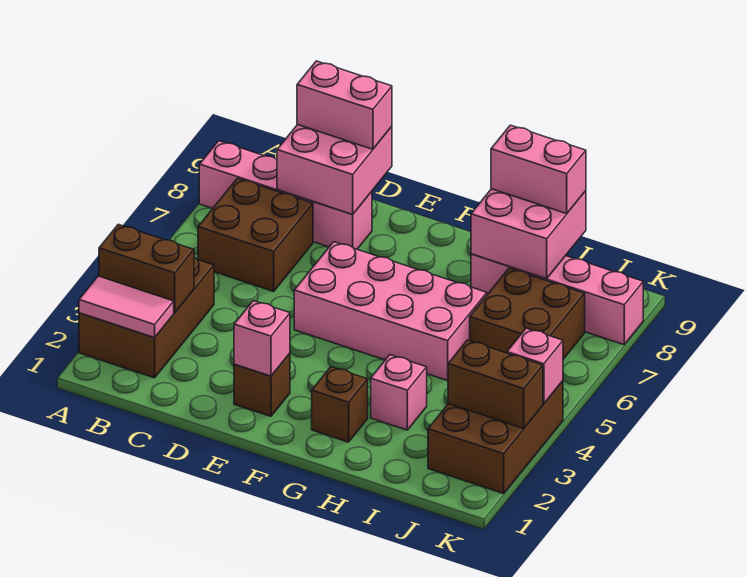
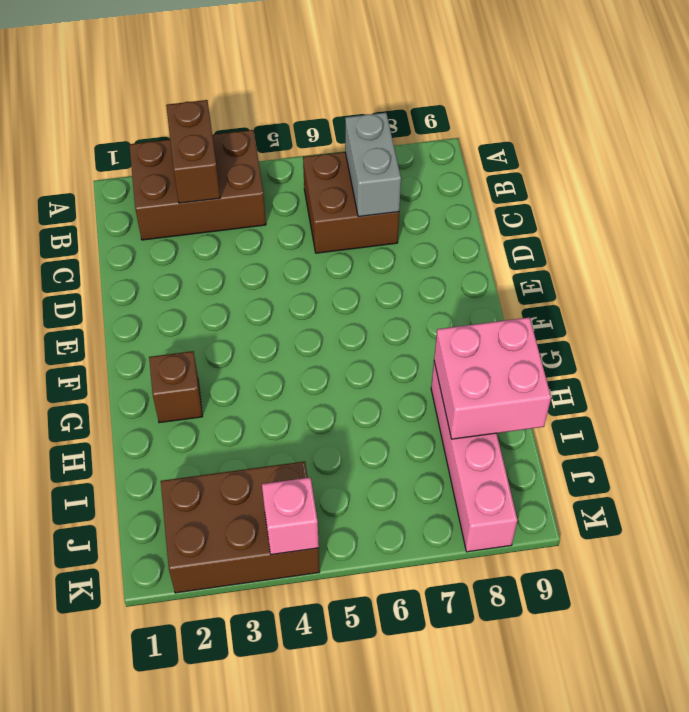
grey brick B7:C7 level 2 -> none
none -> pink brick A8:D8 level 1
none -> brown brick E2 level 1
none -> pink brick E5:H6 level 1

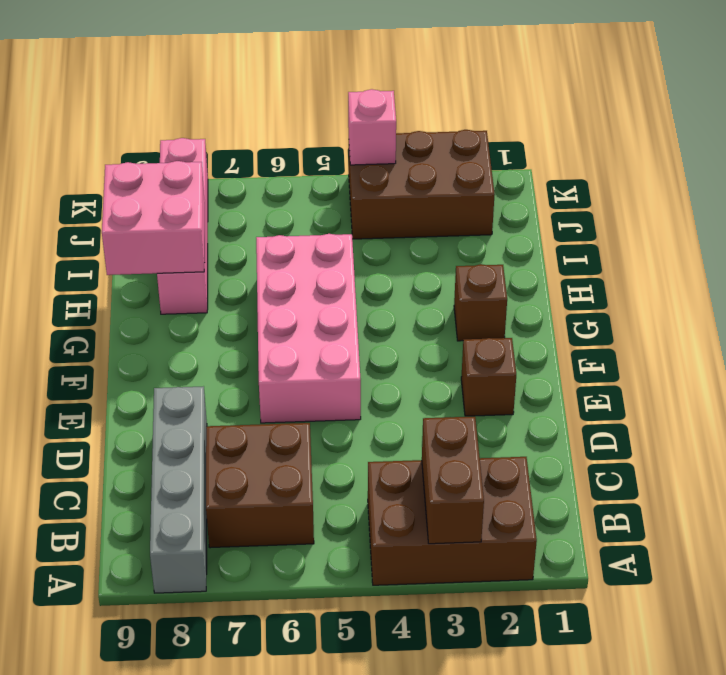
grey brick A8:D8 level 1 -> pink brick A8:D8 level 1
none -> pink brick H3 level 1
none -> brown brick I6:J7 level 1
none -> pink tile A2:B2 level 2

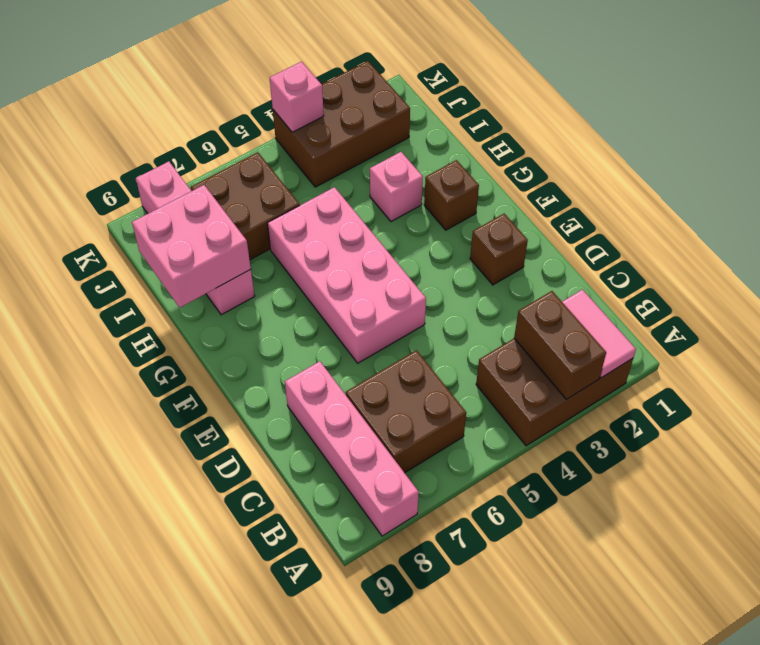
none -> pink brick C8:D9 level 2
none -> pink brick E2 level 2
none -> brown brick J3:K3 level 2

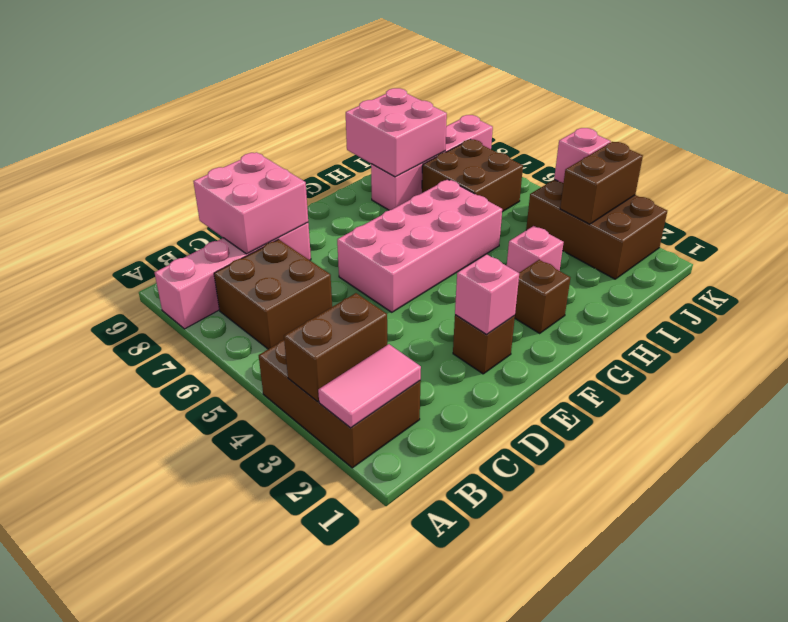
none -> pink brick C9:D9 level 3
none -> pink brick H9:I9 level 3

